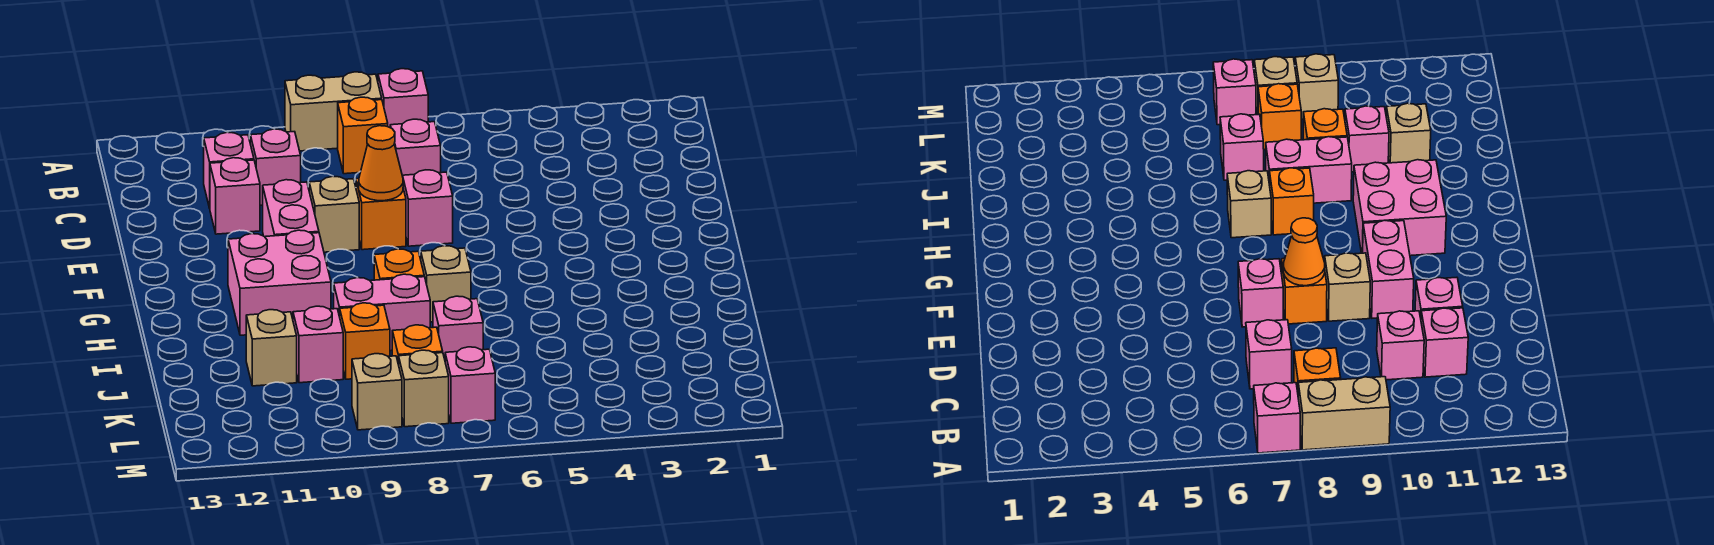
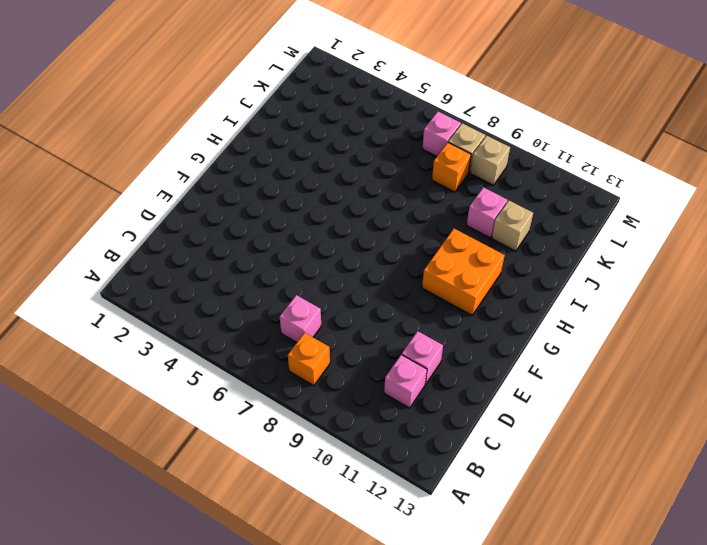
orange brick G10:H11 level 1 -> pink brick G10:H11 level 1
none -> pink brick A7 level 1
none -> tan brick A8:A9 level 1
none -> pink brick C10 level 1

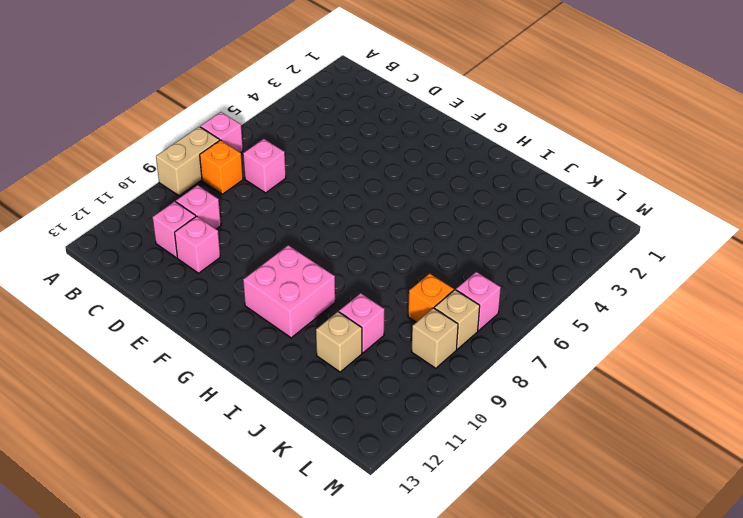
none -> pink brick E7 level 1
none -> orange brick E8 level 1
none -> tan brick E9 level 1

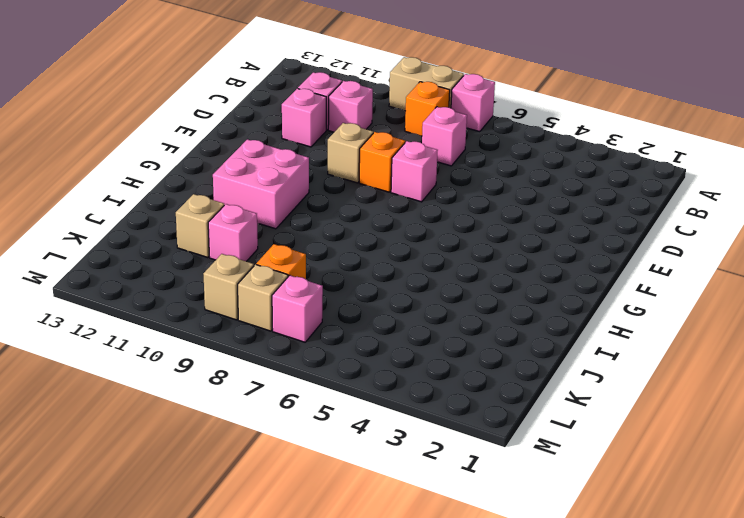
none -> pink brick E10:F10 level 1
none -> tan brick H7 level 1
none -> orange brick H8 level 1

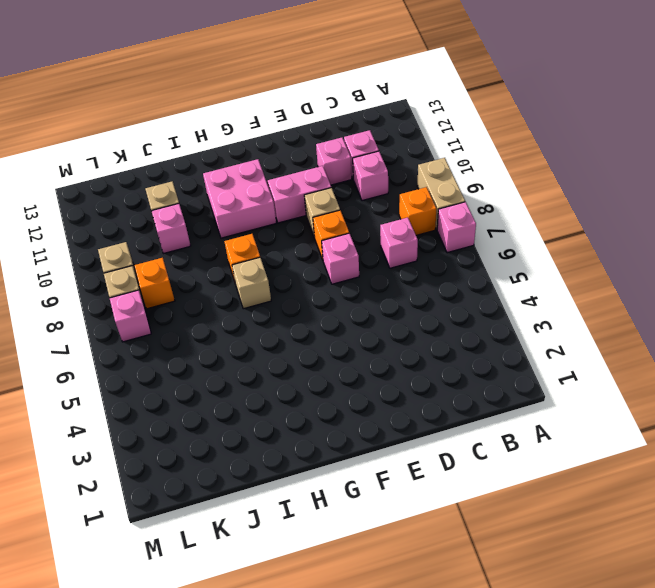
none -> pink brick I8:I9 level 1
none -> pink brick J7 level 1
none -> orange brick J9 level 1

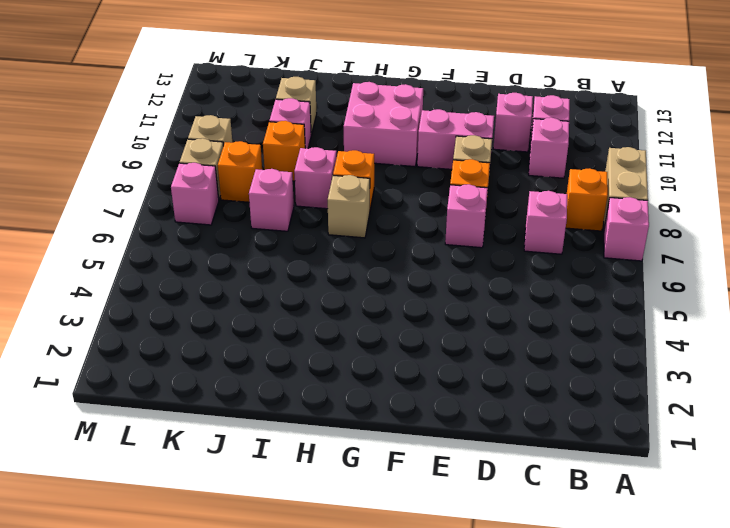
pink brick I8 level 1 -> pink brick I8:I9 level 1
none -> orange cone E8 level 2

